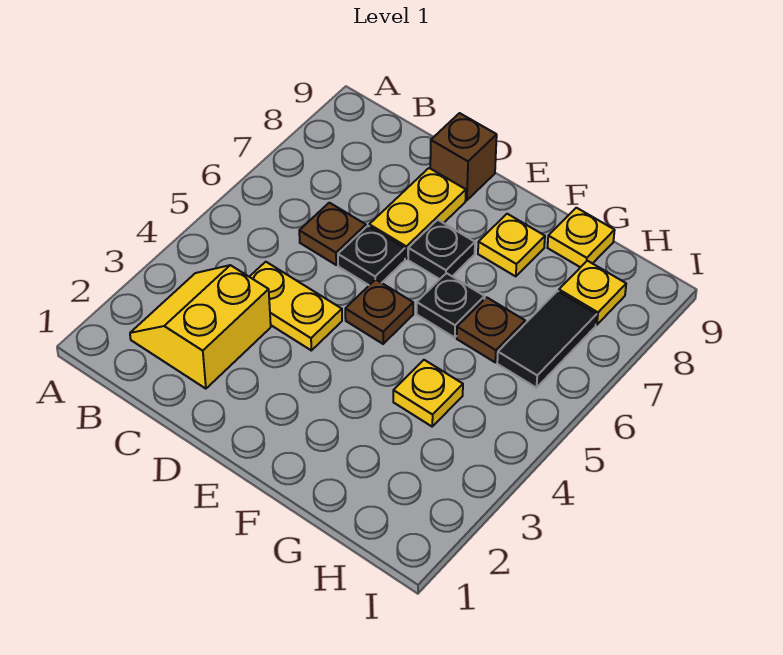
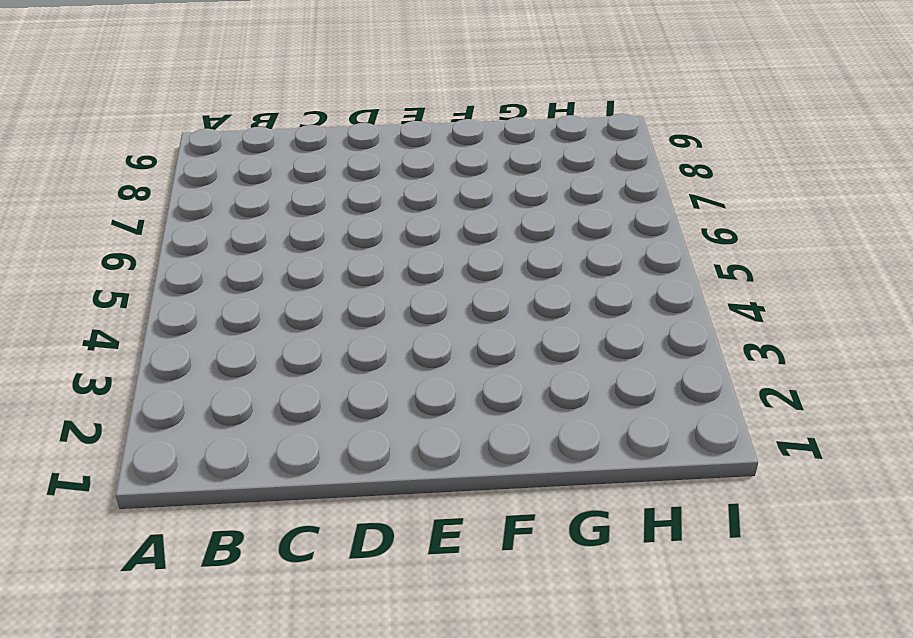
none -> yellow slope B2:C3 level 1 top C
none -> yellow plate C4:D4 level 1
none -> brown plate C6 level 1

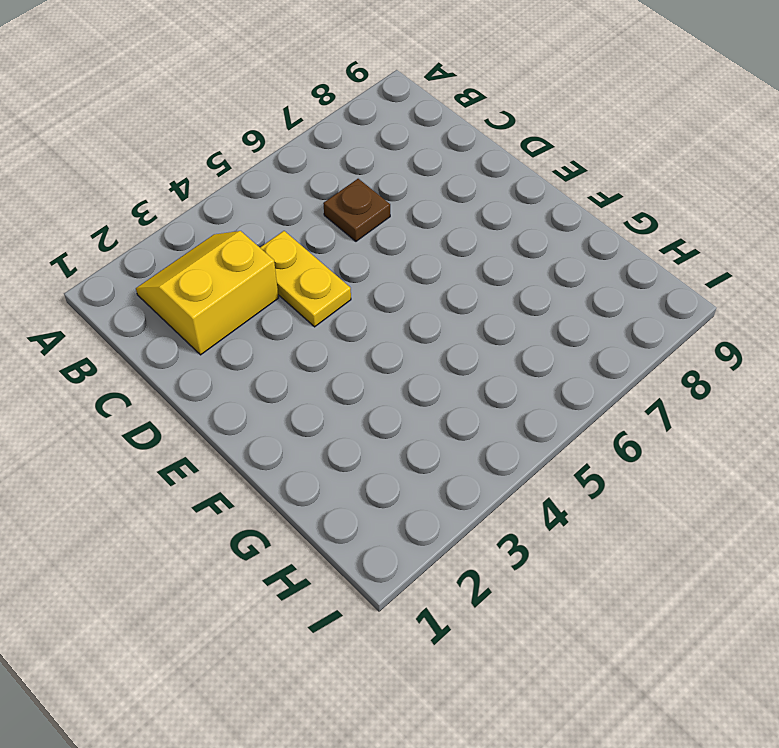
none -> black plate D6 level 1
none -> yellow plate D7:D8 level 1
none -> brown brick D9 level 1

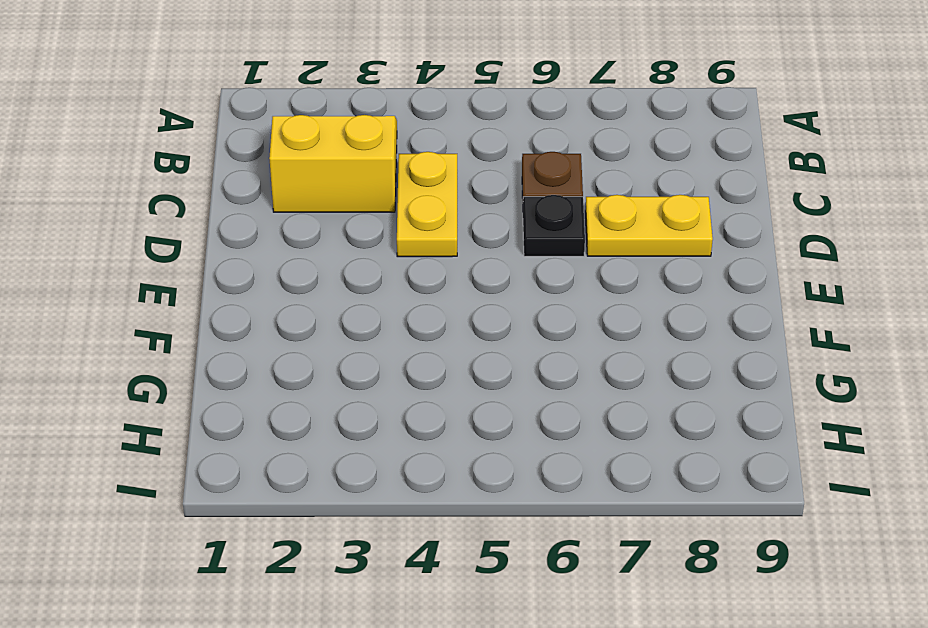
none -> brown brick D9 level 1
none -> brown plate E5 level 1
none -> black plate E7 level 1

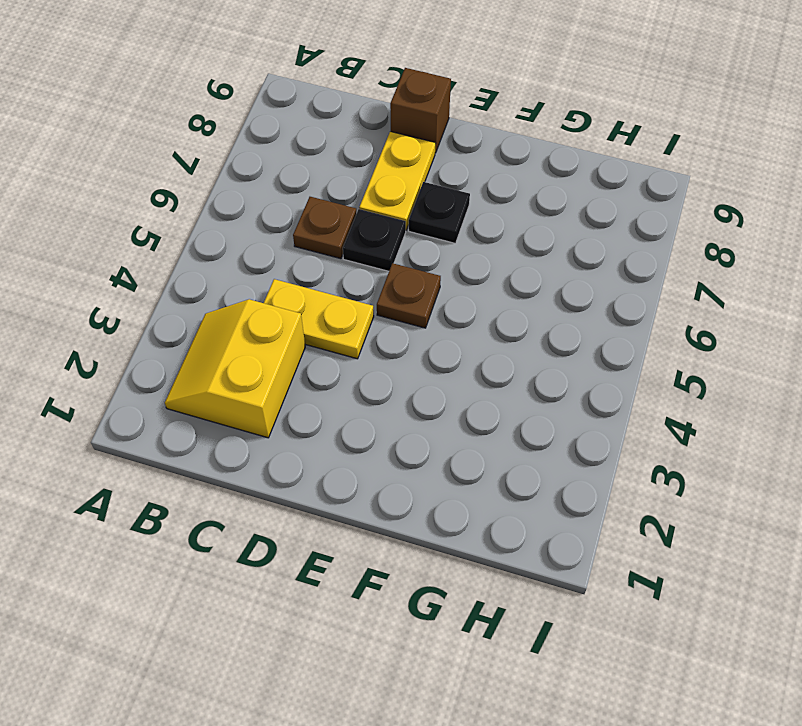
none -> black plate F6 level 1
none -> yellow plate F8 level 1
none -> yellow plate G4 level 1

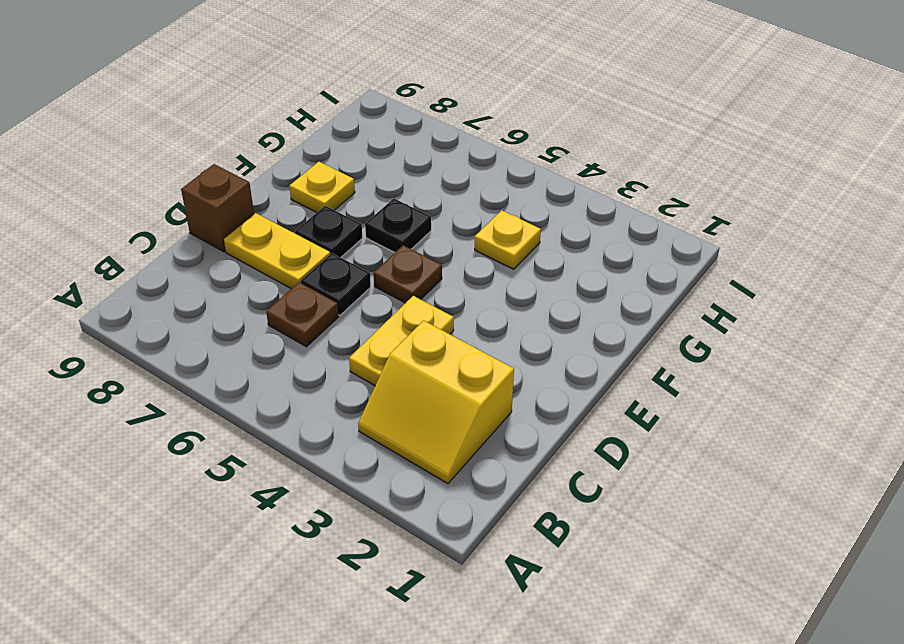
none -> brown plate G6 level 1
none -> yellow plate G9 level 1
none -> black tile H6:H7 level 1

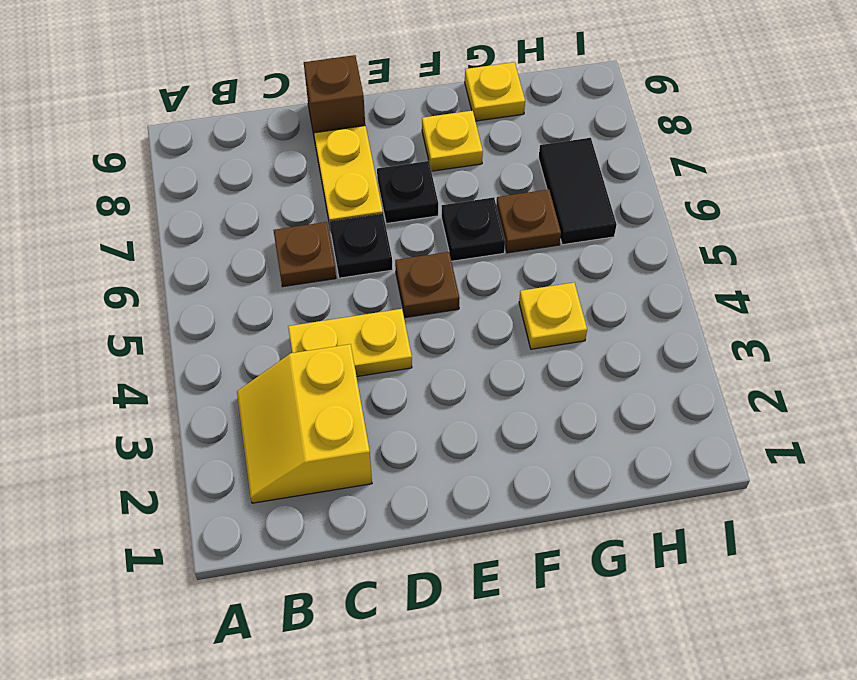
none -> yellow plate H8 level 1

